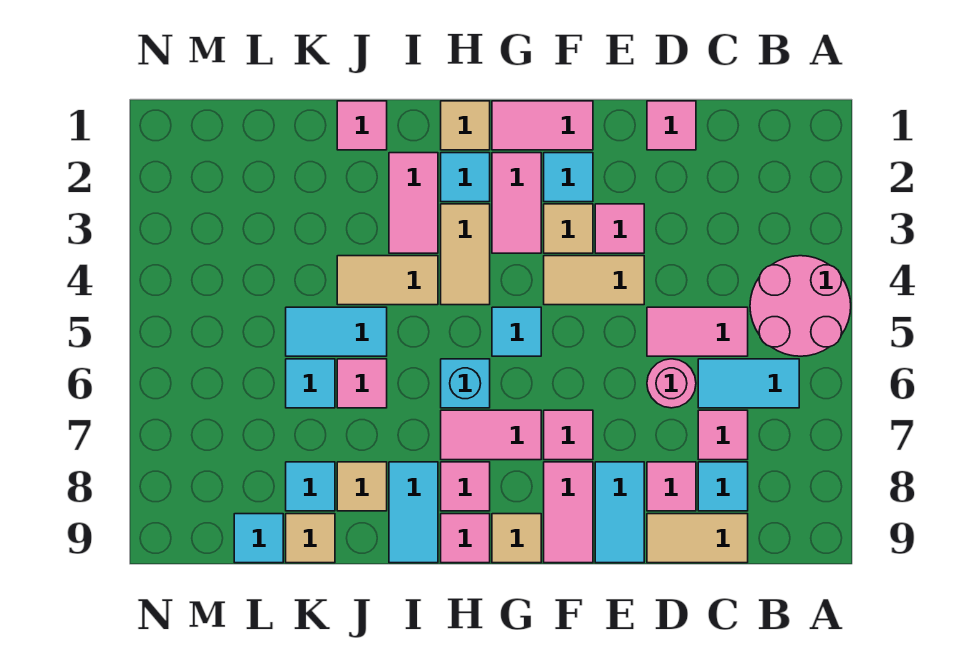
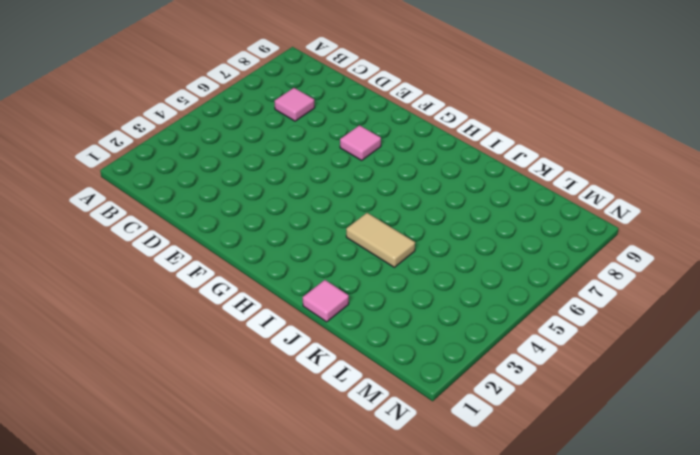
none -> pink round brick A4:B5 level 1
none -> cyan tile B6:C6 level 1
none -> pink tile C5:D5 level 1
none -> cyan tile C8 level 1

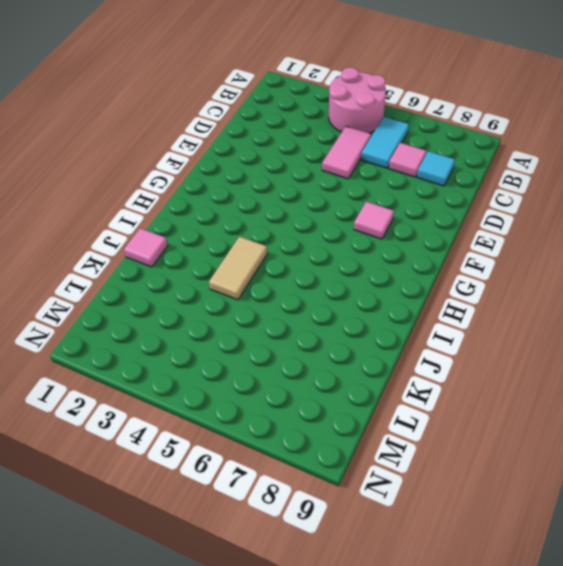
none -> tan tile C9:D9 level 1
none -> pink tile D1 level 1
none -> pink round brick D6 level 1
none -> pink tile D8 level 1

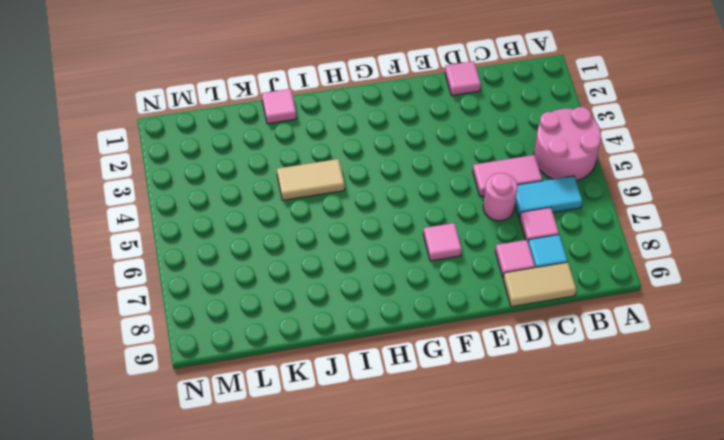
none -> pink tile E3 level 1
none -> tan tile E4:F4 level 1
none -> cyan tile E8:E9 level 1
none -> pink tile F1:G1 level 1

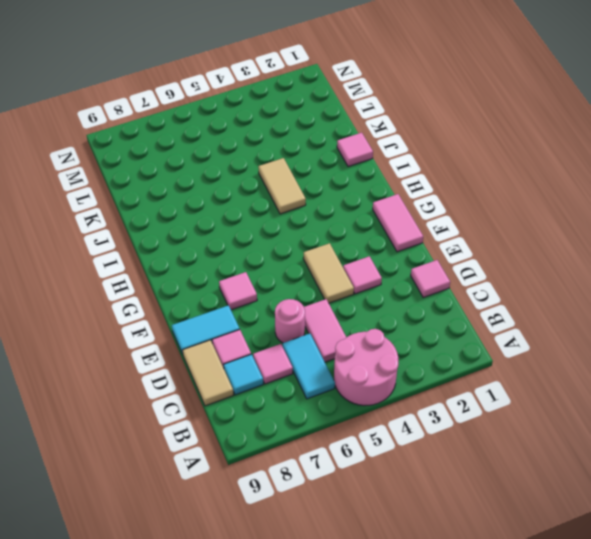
none -> cyan tile F2 level 1
none -> tan tile F3 level 1
none -> pink tile F8:F9 level 1
none -> pink tile G2:G3 level 1

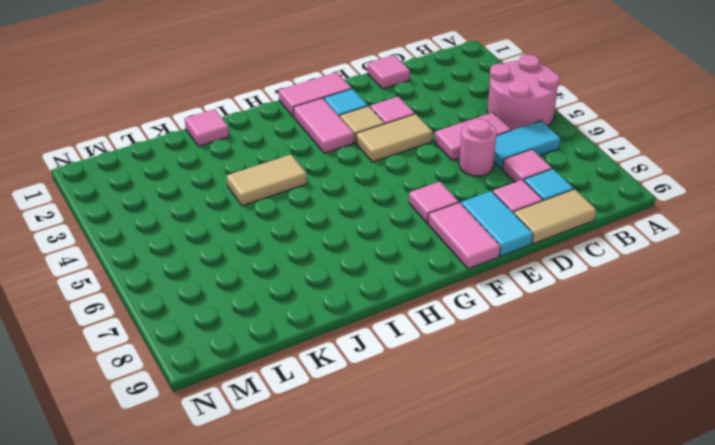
none -> cyan tile G5 level 1
none -> pink tile G7:H7 level 1
none -> tan tile G9 level 1
none -> tan tile H1 level 1

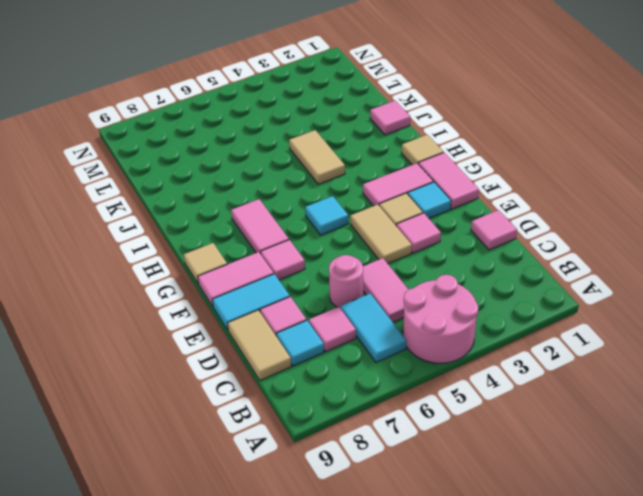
none -> cyan tile H2 level 1
none -> tan tile H3:H4 level 1
none -> cyan brick H6 level 1
none -> pink tile H8 level 1

